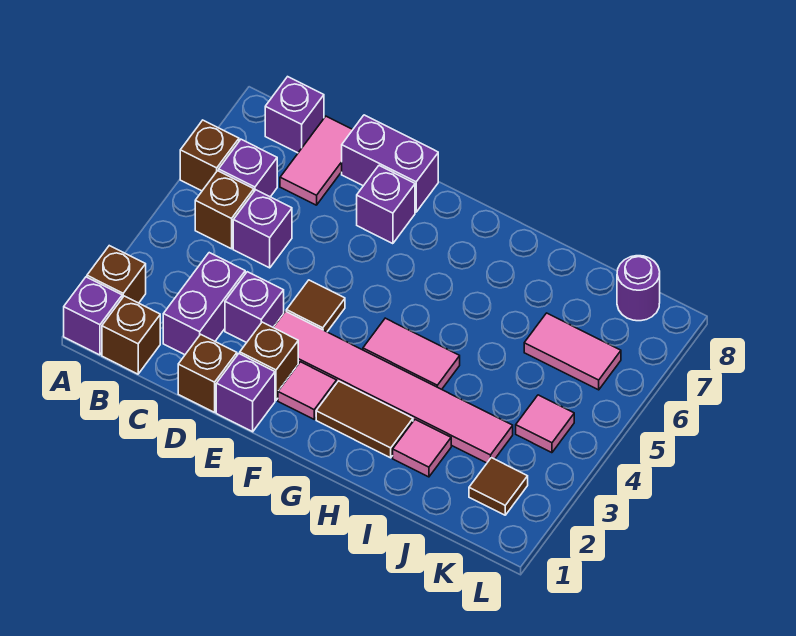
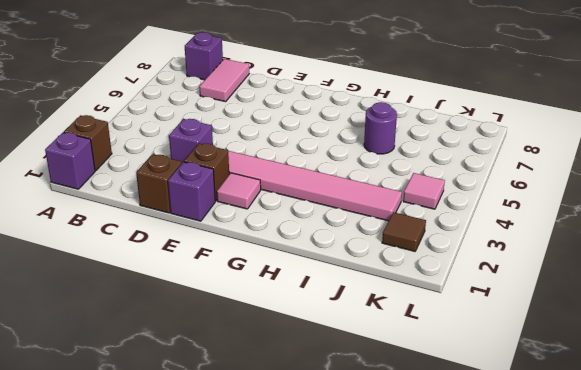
purple round brick I6 level 1 -> purple round brick K8 level 1
none -> brown brick A6 level 1
none -> brown brick B1 level 1
none -> brown brick B5 level 1

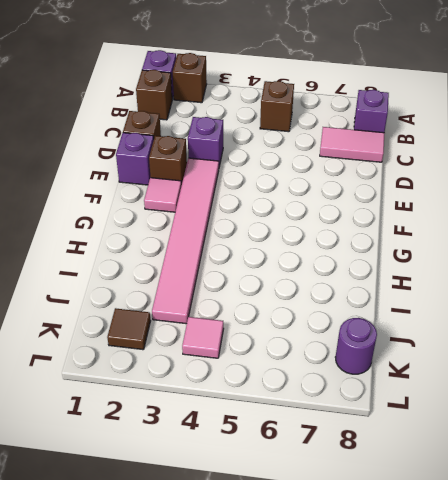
none -> brown brick A6 level 1
none -> purple brick B6 level 1
none -> purple brick C2:C3 level 1

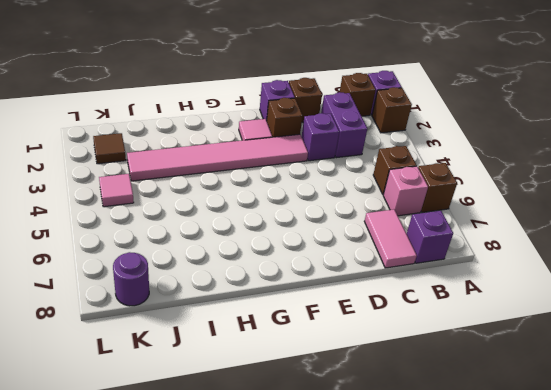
pink brick B6 level 1 -> purple brick B6 level 1
none -> purple brick C5 level 1
none -> purple brick D8:E8 level 1
none -> brown tile E4 level 1

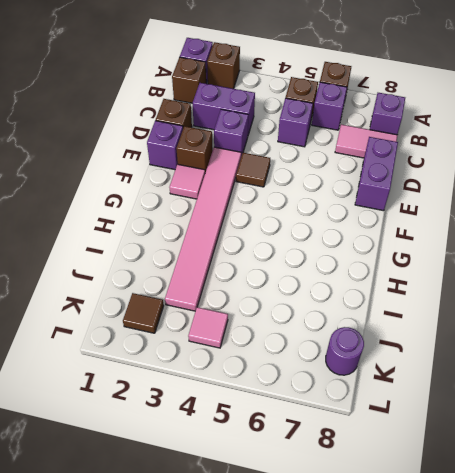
none -> purple brick E7 level 1
none -> brown tile G2:H2 level 1
none -> pink tile G4:H4 level 1

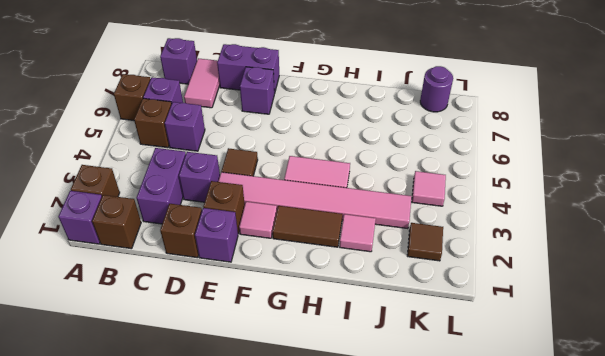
none -> pink tile J6:K6 level 1

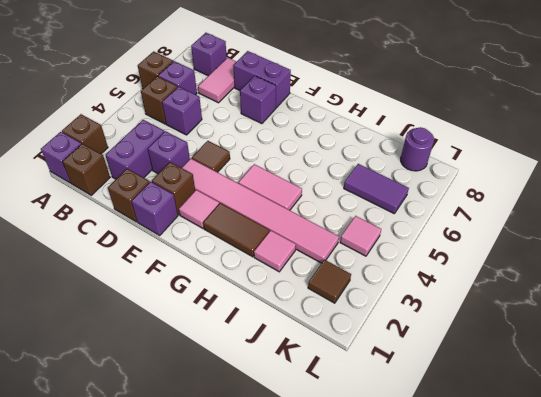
purple tile J6:K6 level 1 -> pink tile J6:K6 level 1

